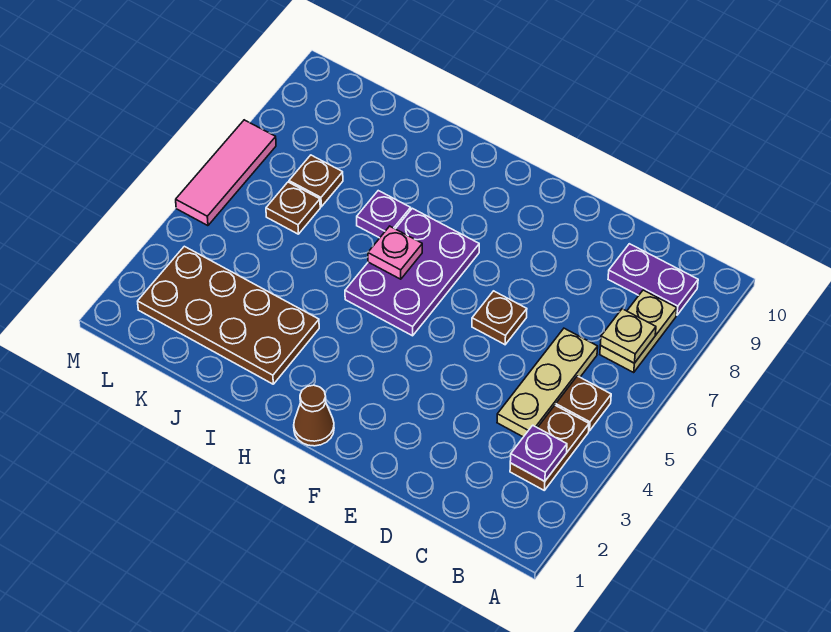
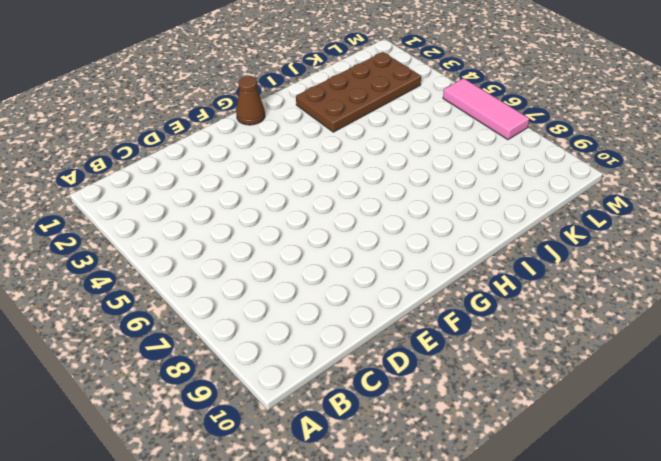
none -> brown plate B3:B4 level 1
none -> brown plate B5 level 1
none -> tan plate B7:B8 level 1

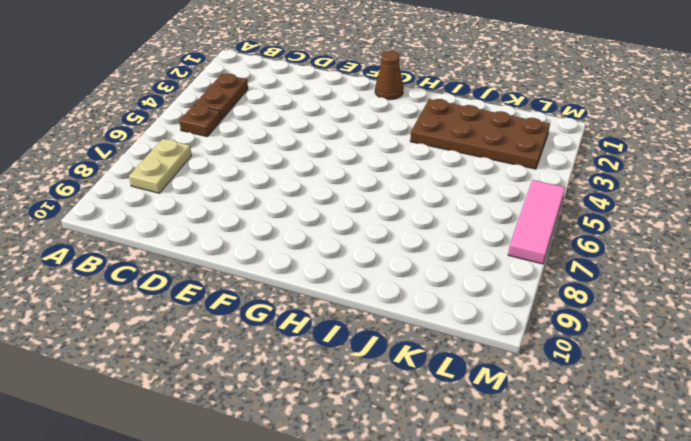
none -> purple plate B9:C9 level 1
none -> tan plate C4:C6 level 1
none -> brown plate E6 level 1

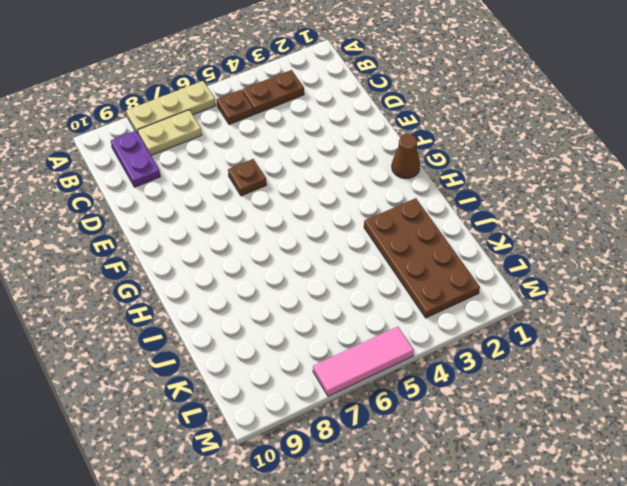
tan plate A6:A8 level 1 -> tan plate C4:C6 level 1
none -> purple plate G5:H7 level 1
none -> purple plate I7 level 1
none -> brown plate K6 level 1

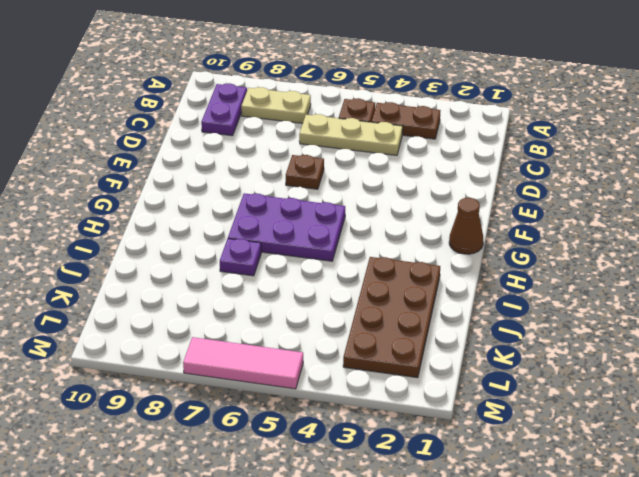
none -> brown plate K6 level 1
none -> brown plate K7 level 1
none -> purple plate B3 level 2

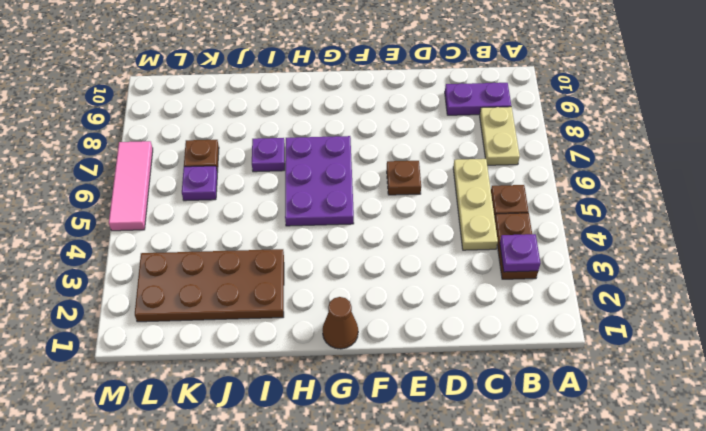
purple plate K6 level 1 -> brown plate K6 level 1
none -> tan plate B7 level 2
none -> pink plate H6 level 2

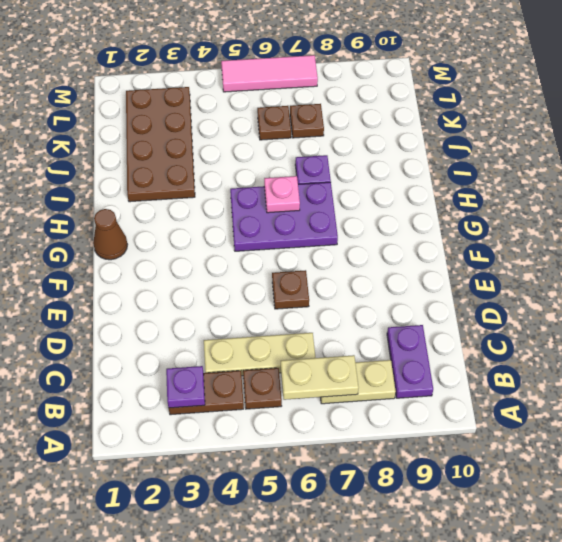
tan plate B6:B7 level 2 -> tan plate B7 level 2

